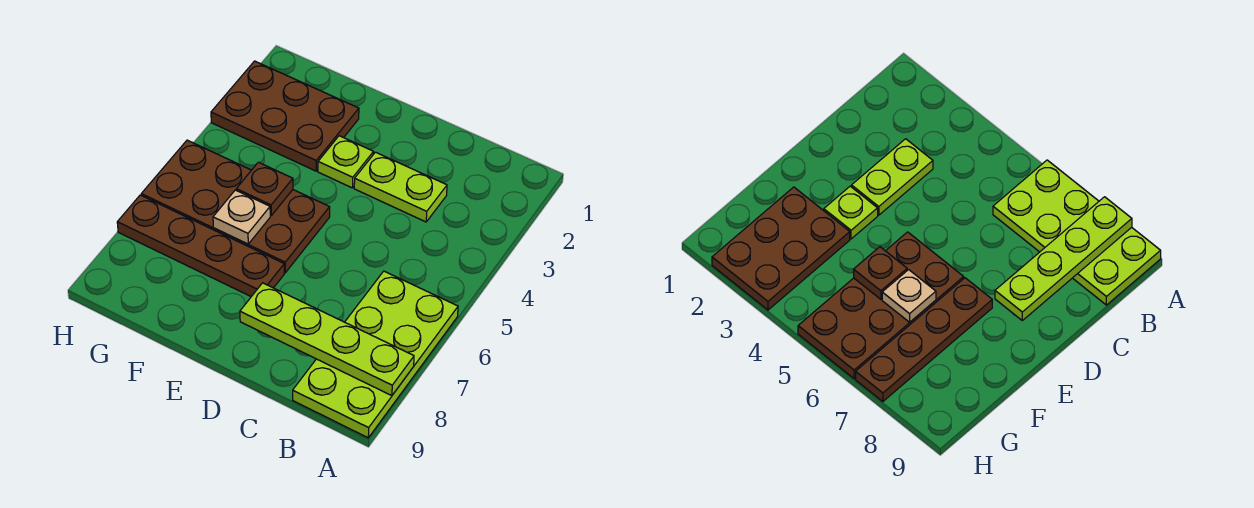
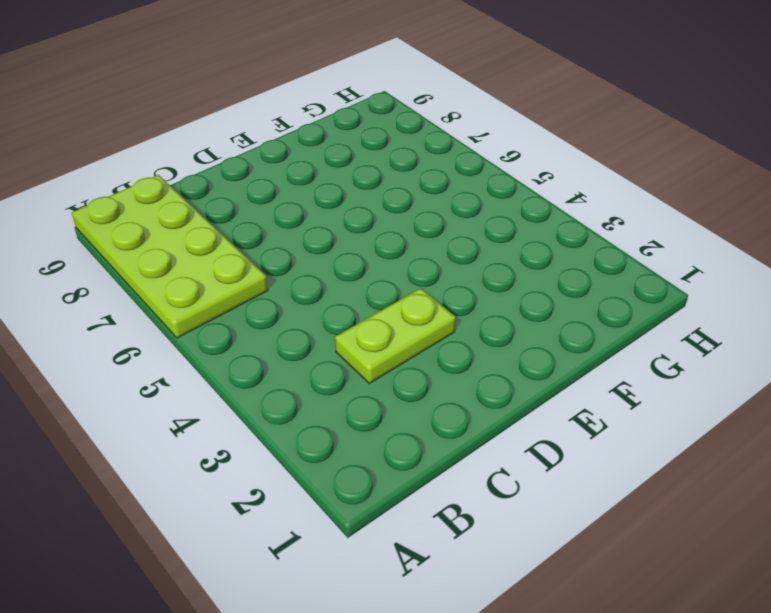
none -> lime plate E3 level 1
none -> brown plate E5:H6 level 1

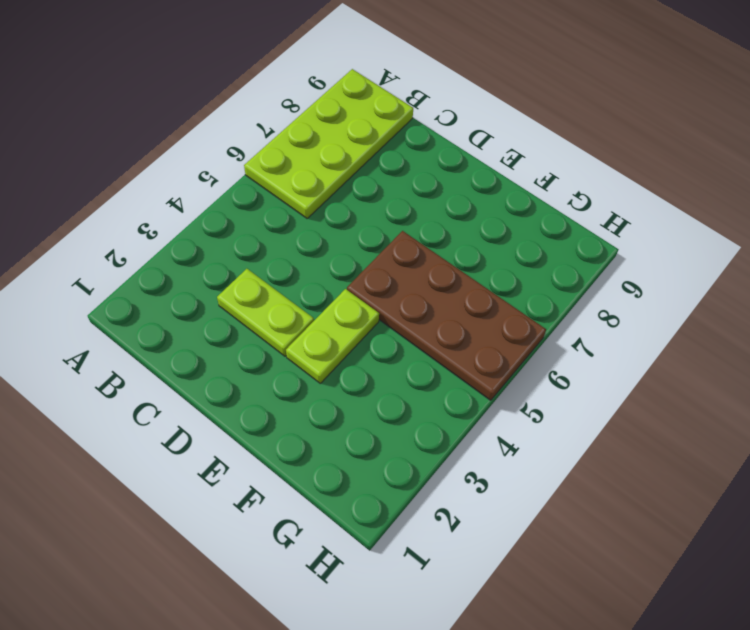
lime plate E3:E4 level 1 -> lime plate E3 level 1
none -> brown plate E7:H7 level 1
none -> brown plate F2:H3 level 1

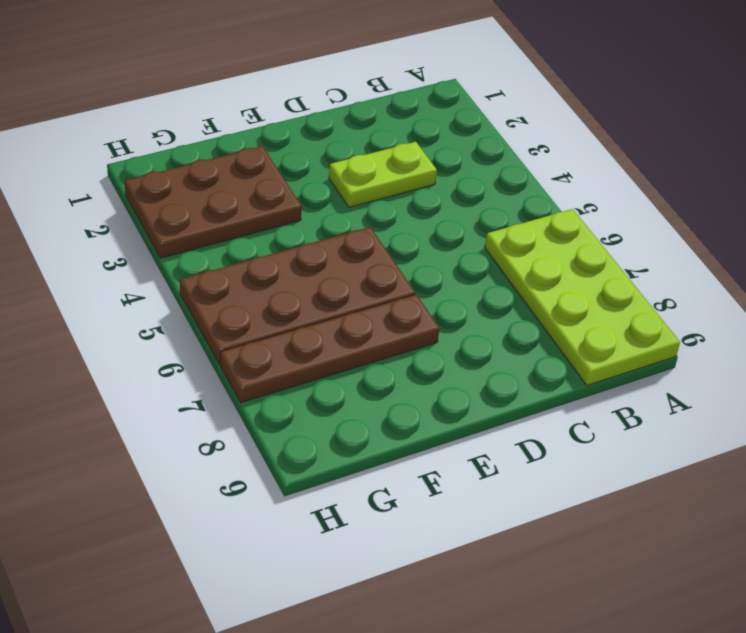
none -> lime plate E3 level 1
none -> lime plate A8:D8 level 2

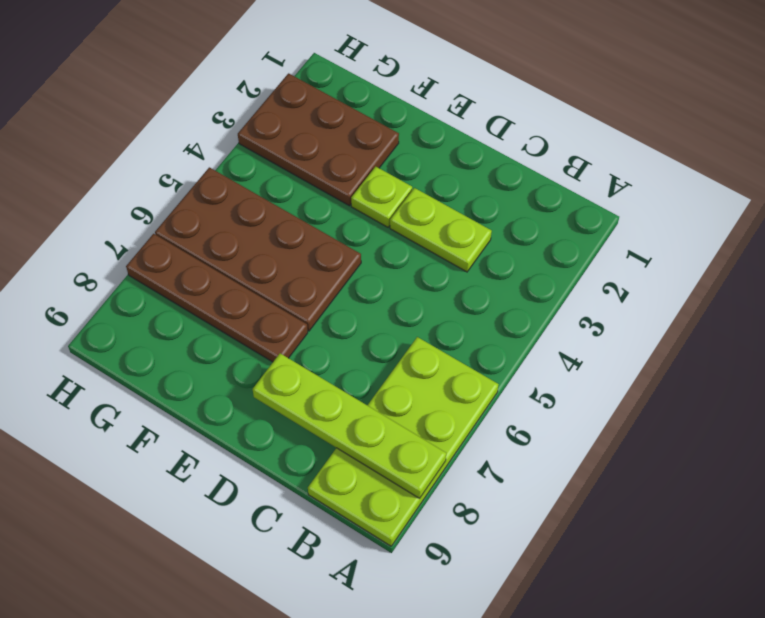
none -> brown plate F5 level 2
none -> tan plate F6 level 2

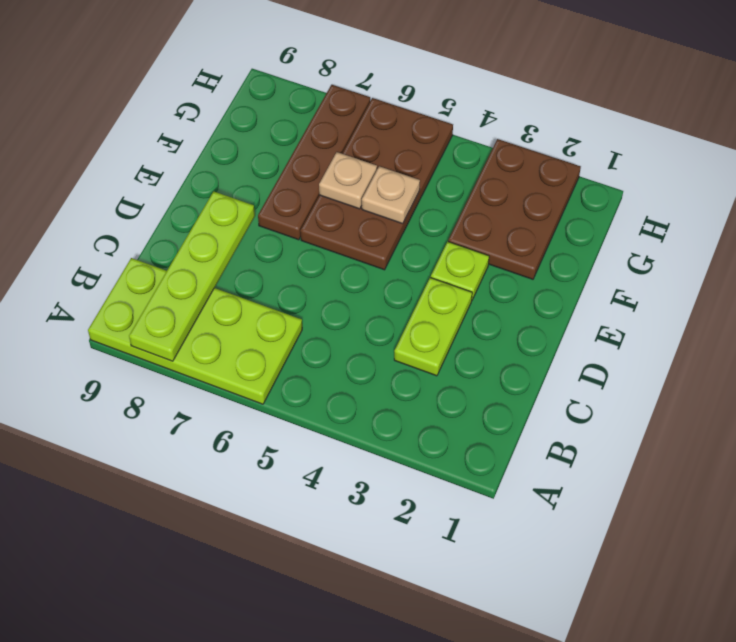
tan plate F5 level 2 -> brown plate F5 level 2

